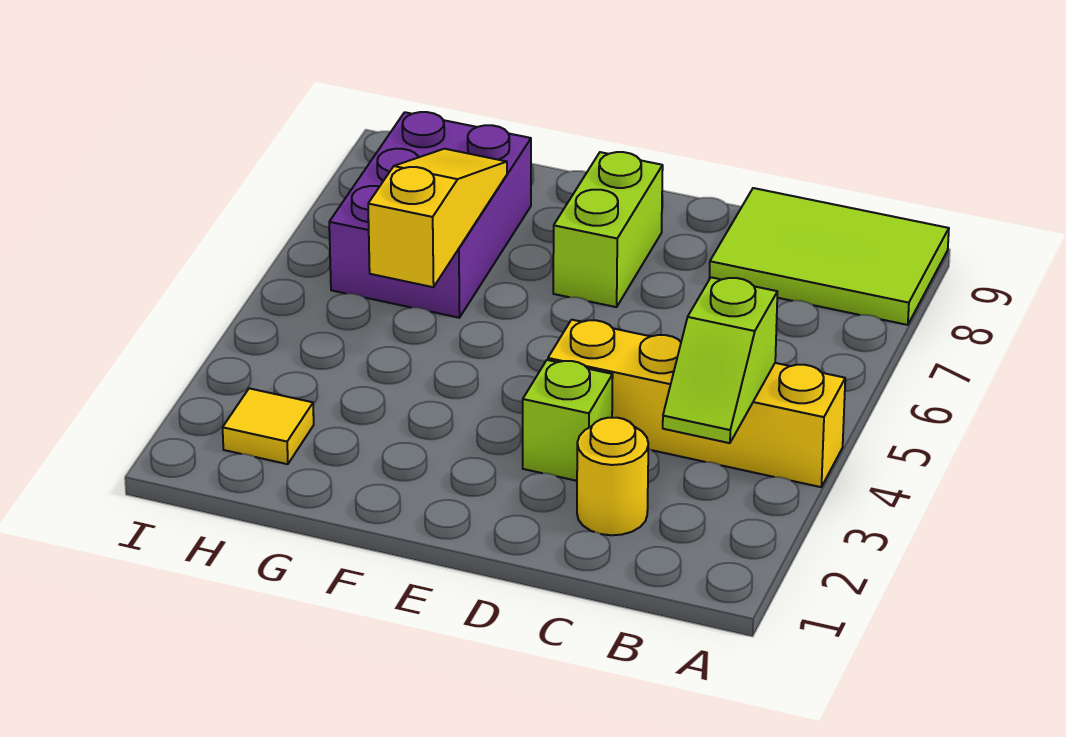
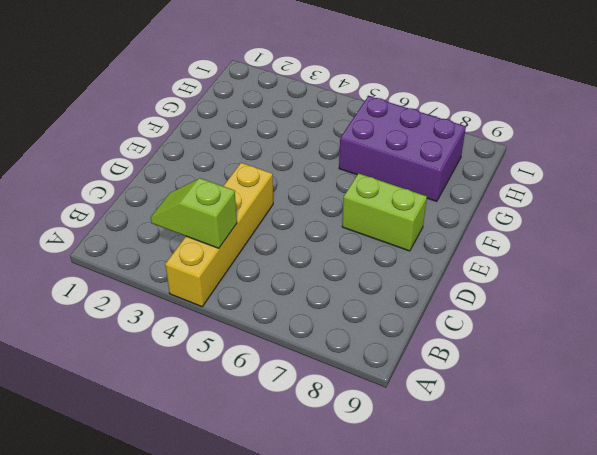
none -> lime tile A8:C9 level 1
none -> yellow round brick C2 level 1

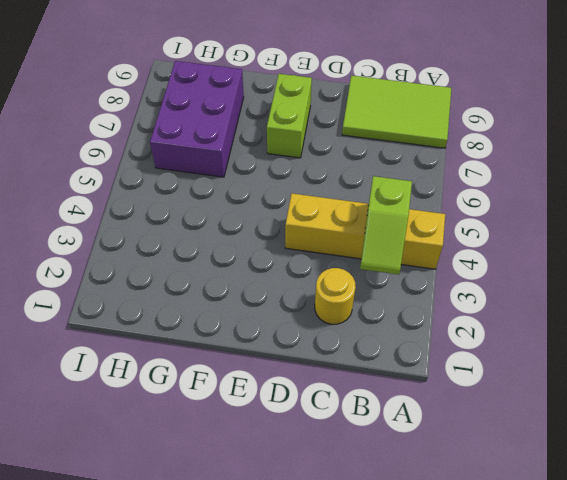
none -> lime brick D3 level 1
none -> yellow tile H2 level 1

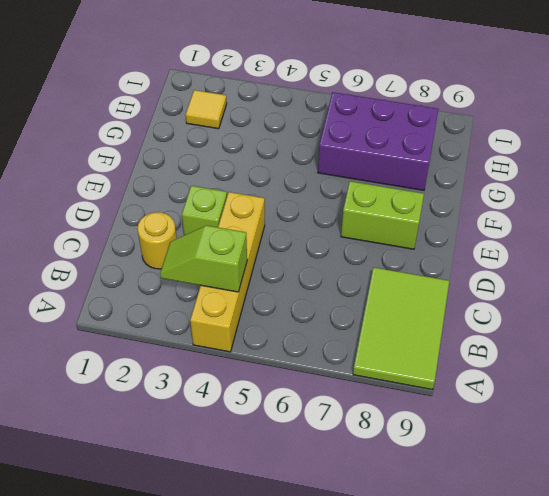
none -> yellow slope G5:G7 level 2 top 5

